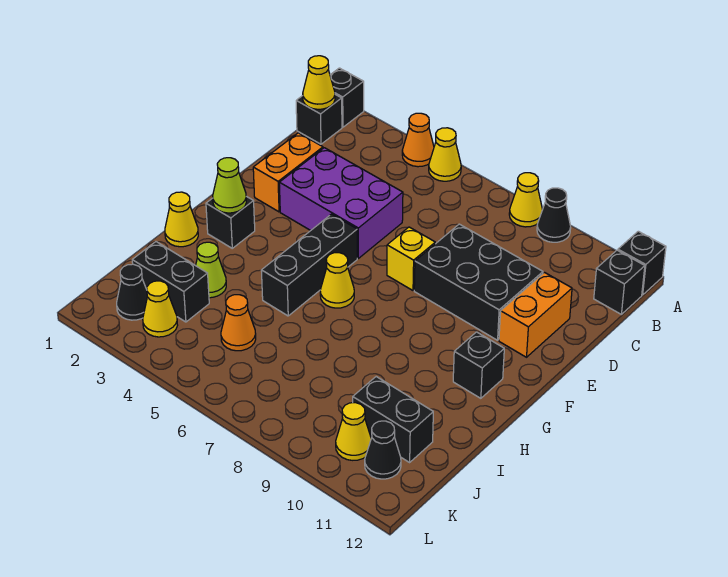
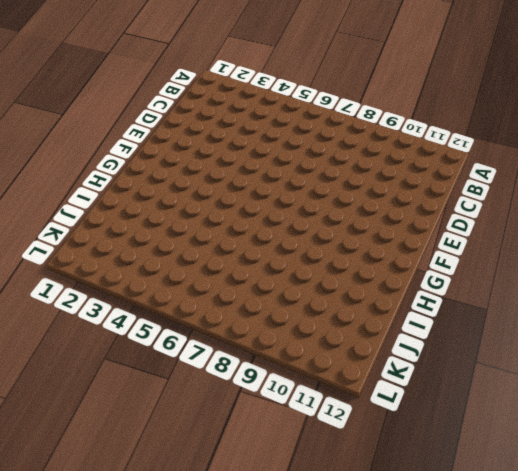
none -> black brick A1 level 1
none -> orange cone A4 level 1
none -> yellow cone A5 level 1

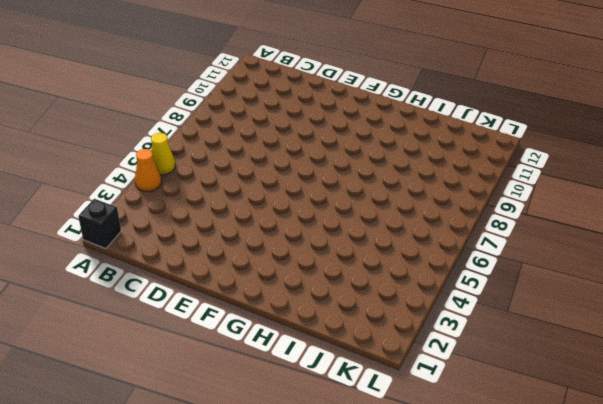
none -> yellow cone A8 level 1
none -> black cone A9 level 1
none -> black brick A12 level 1

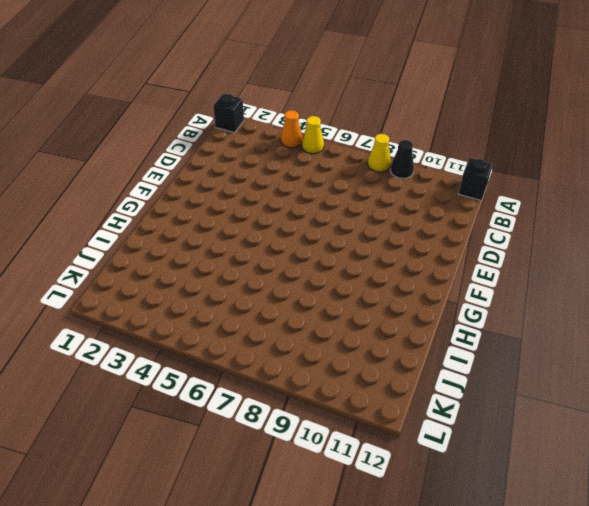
none -> black brick B1 level 1
none -> black brick B12 level 1
none -> orange brick D2:E2 level 1

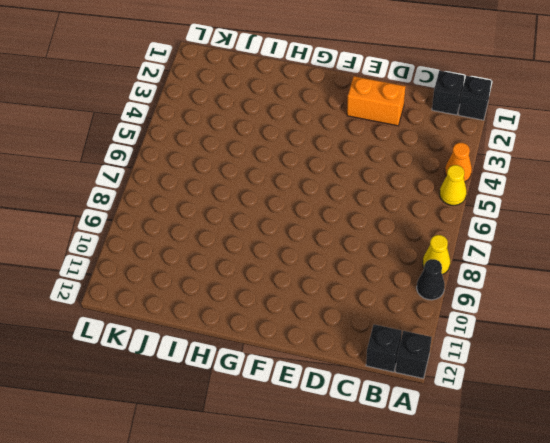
none -> purple brick D3:E5 level 1
none -> black brick D8:E10 level 1
none -> orange brick D11:E11 level 1

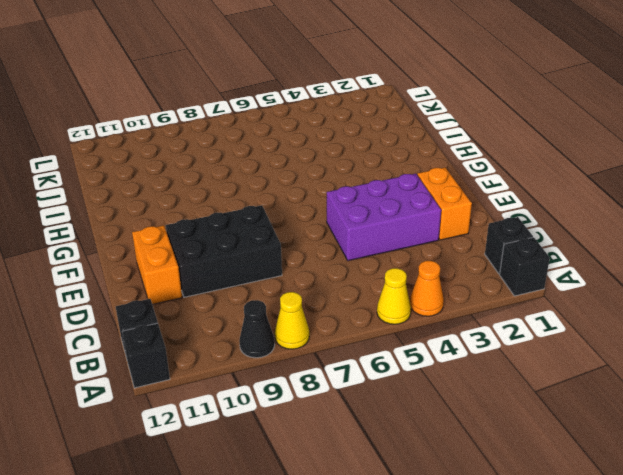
none -> yellow brick E7 level 1
none -> black brick F5:H5 level 1
none -> black brick G2 level 1

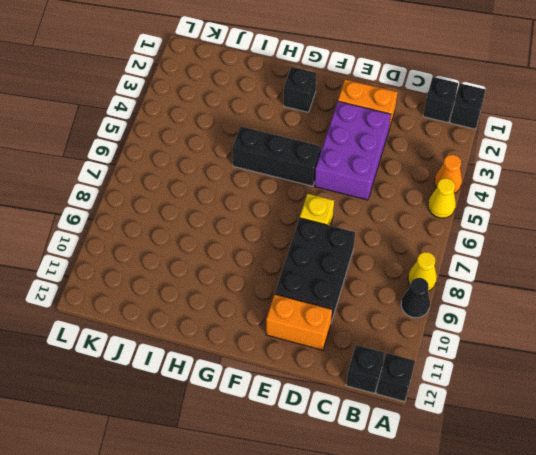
none -> yellow cone G6 level 1
none -> black brick G11 level 1
none -> yellow cone H1 level 1

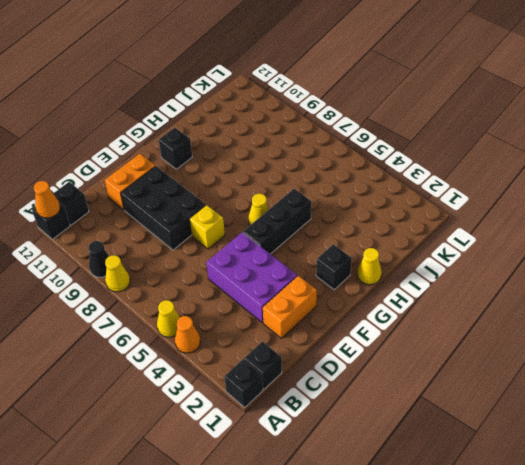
orange cone A12 level 2 -> orange cone J5 level 1
none -> lime cone I3 level 1
none -> black brick J2:J3 level 1
none -> black brick J10:J11 level 1

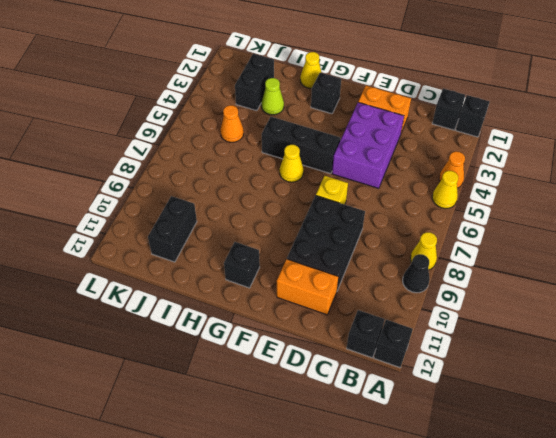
none -> black cone K2 level 1
none -> yellow cone K3 level 1
none -> yellow cone K10 level 1

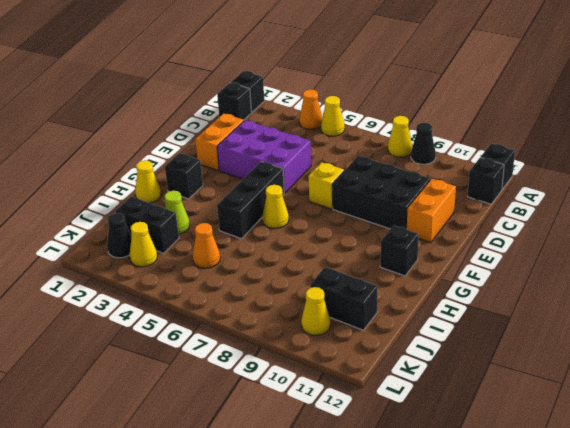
none -> black cone K11 level 1
none -> yellow cone B1 level 2
none -> lime cone G2 level 2

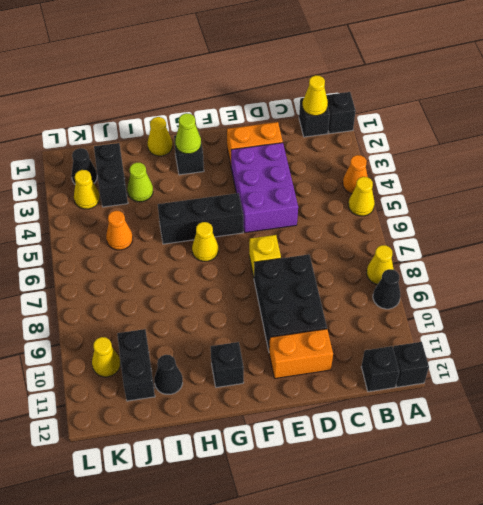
black cone I11 level 1 -> black cone K11 level 1

